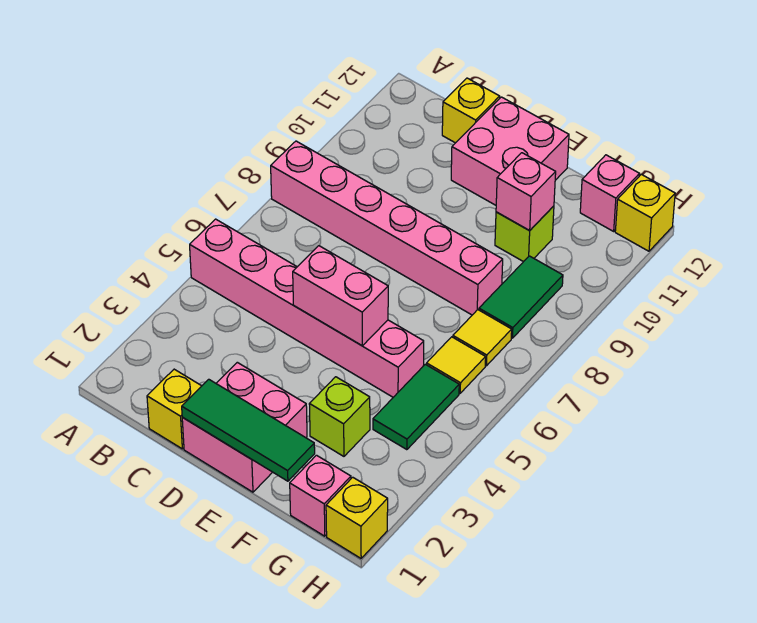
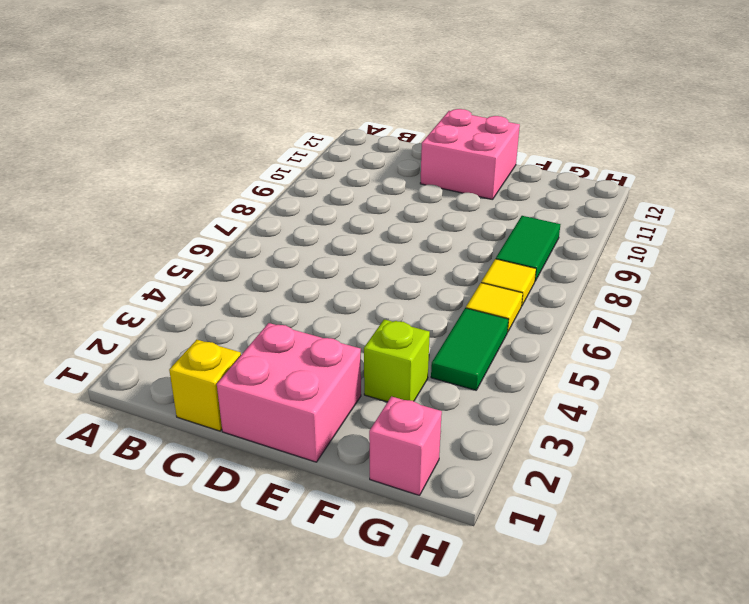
none -> pink brick A5:F5 level 1
none -> pink brick A8:F8 level 1
none -> yellow brick C12 level 1

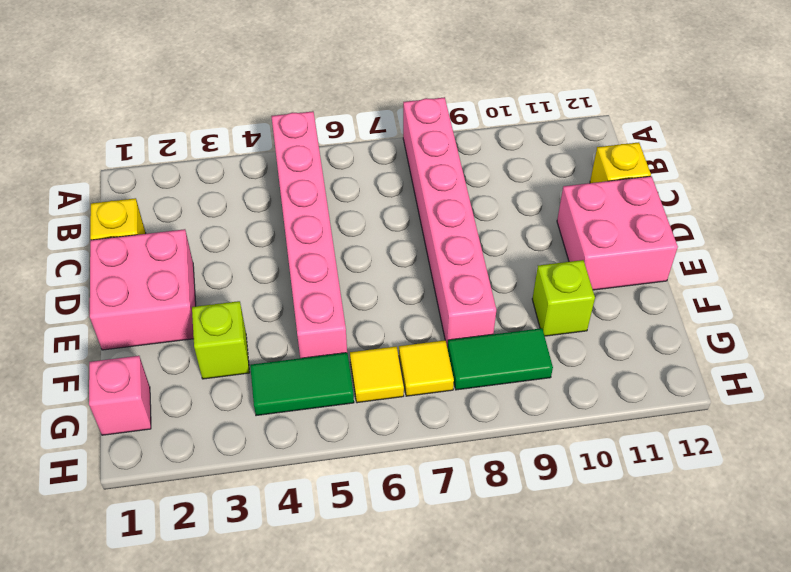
none -> pink brick G12 level 1
none -> yellow brick H1 level 1
none -> yellow brick H12 level 1

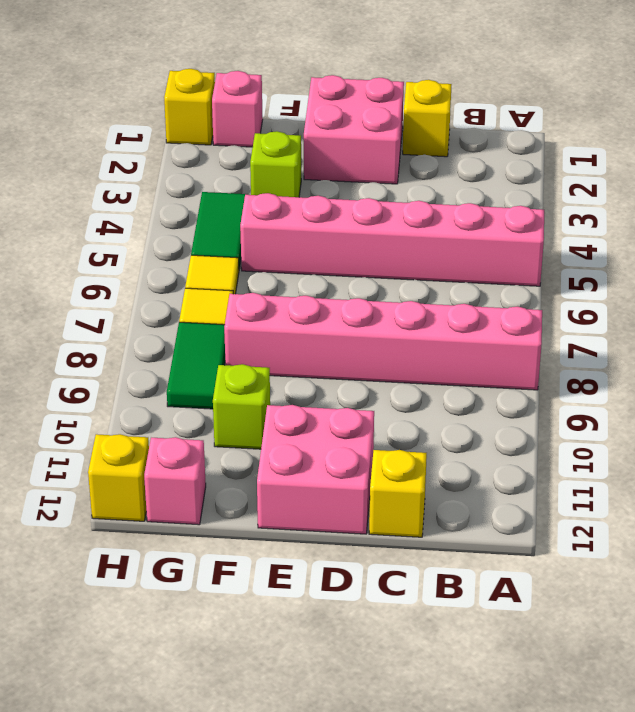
none -> green tile D1:F1 level 2
none -> pink brick D5:E5 level 2
none -> pink brick F10 level 2

